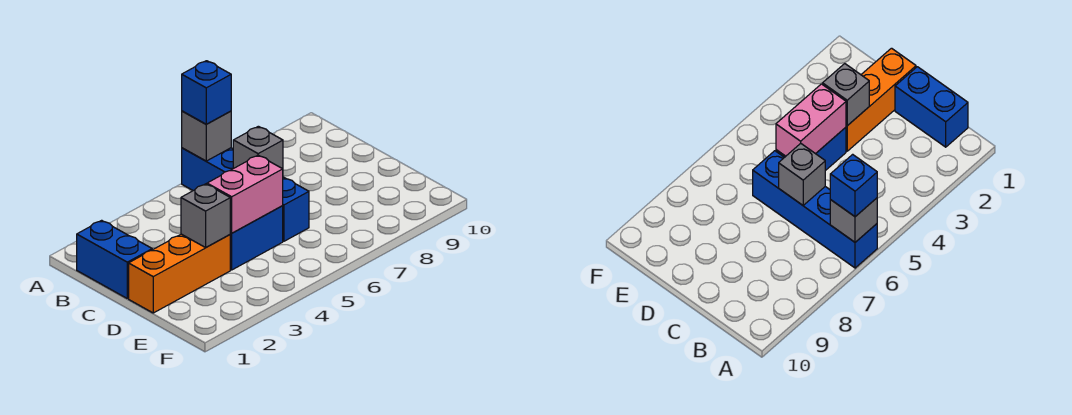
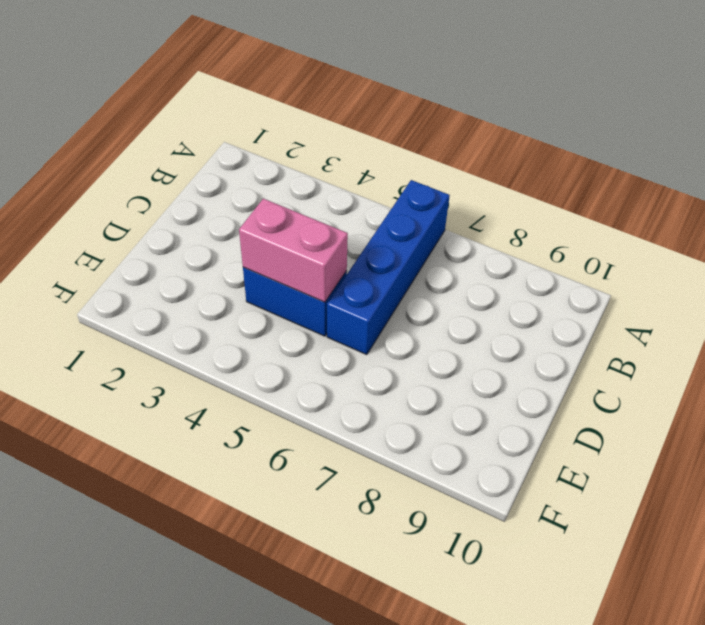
none -> blue brick B1:C1 level 1
none -> orange brick D1:D3 level 1

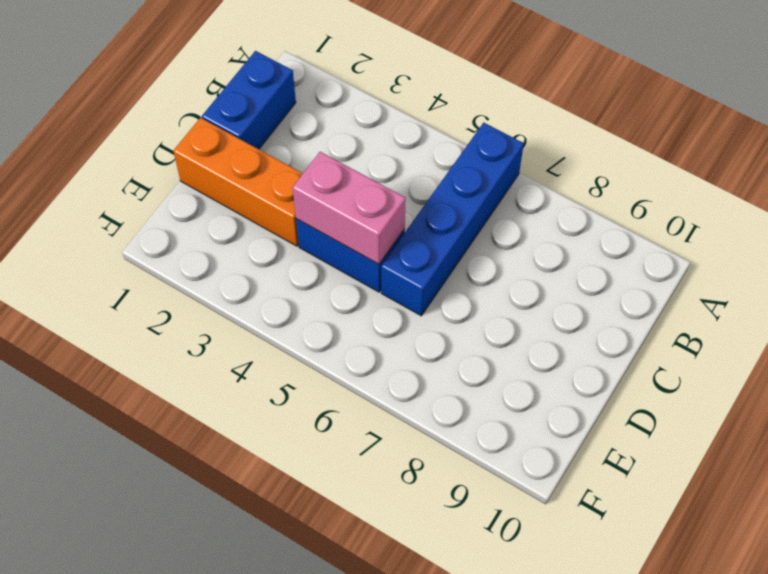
none -> grey brick A6 level 2
none -> grey brick C6 level 2

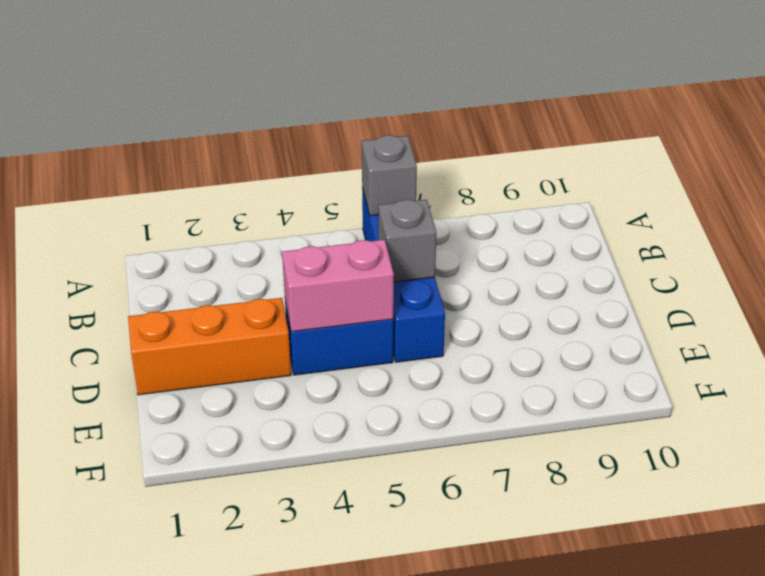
none -> blue brick B1:C1 level 1
none -> grey brick D3 level 2

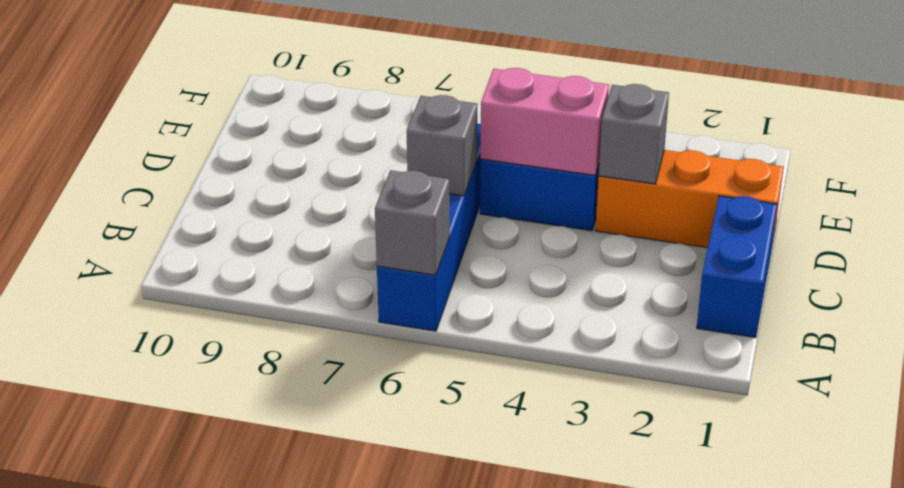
none -> blue brick A6 level 3

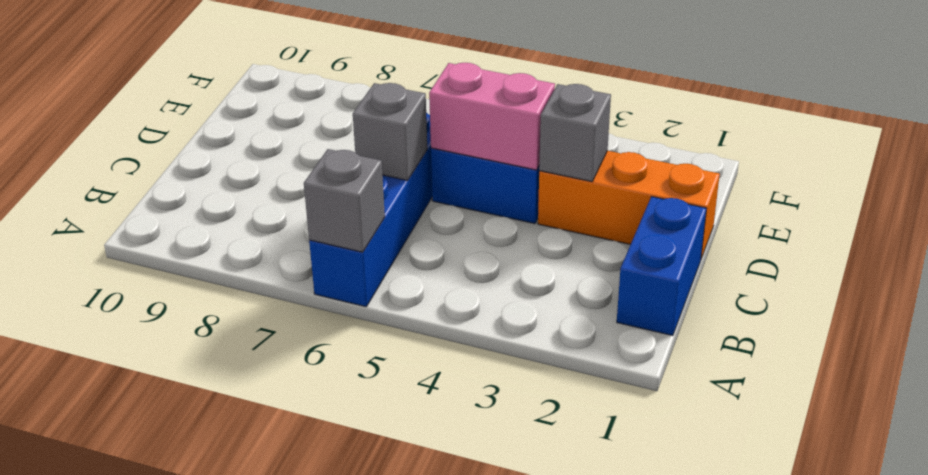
none -> blue brick A6 level 3

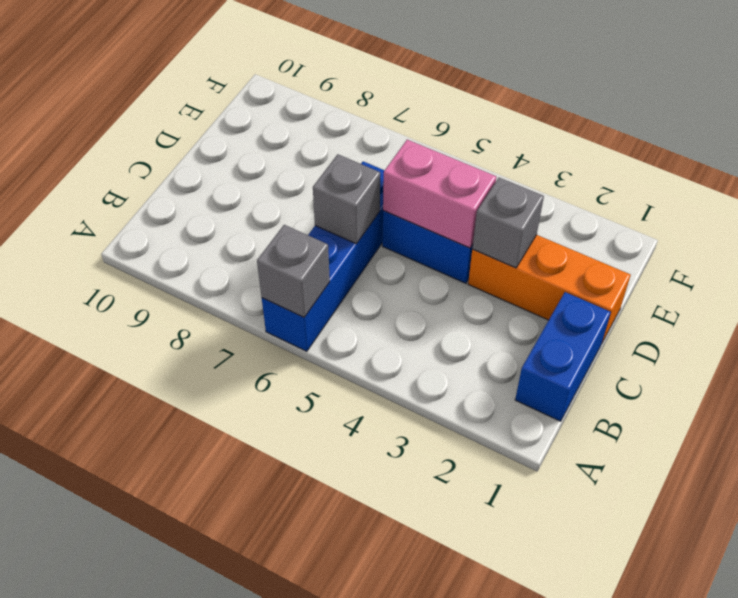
none -> blue brick A6 level 3

